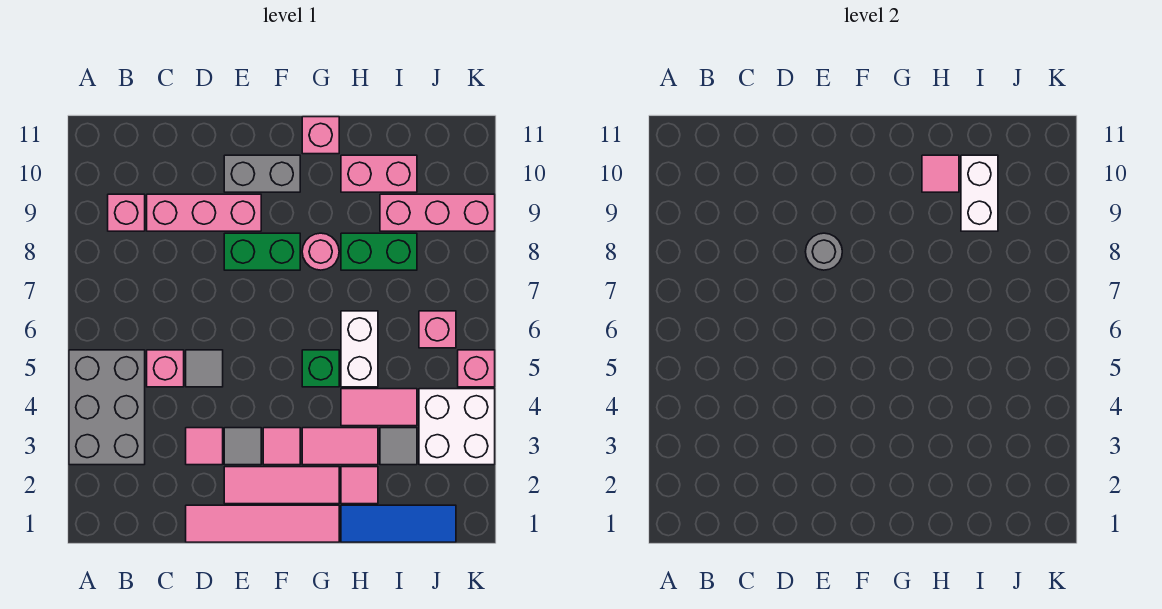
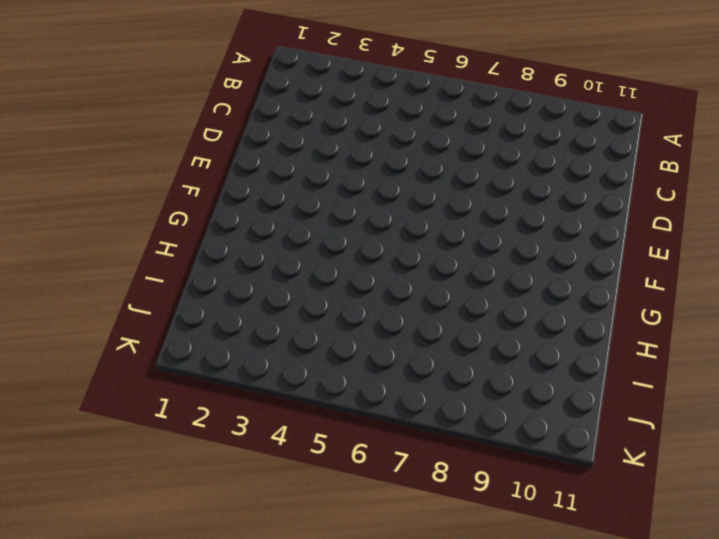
none -> grey brick A3:B5 level 1
none -> pink brick B9 level 1
none -> pink brick C5 level 1
none -> pink brick C9:E9 level 1

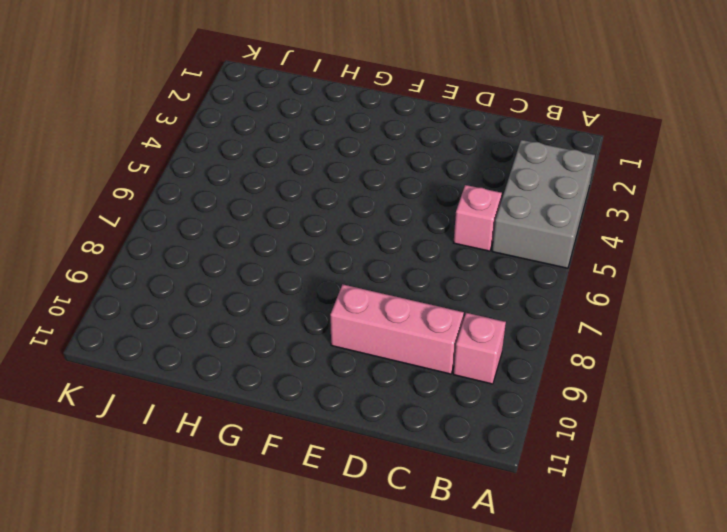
none -> pink tile D1:G1 level 1
none -> pink tile D3 level 1
none -> grey tile D5 level 1
none -> pink tile E2:G2 level 1

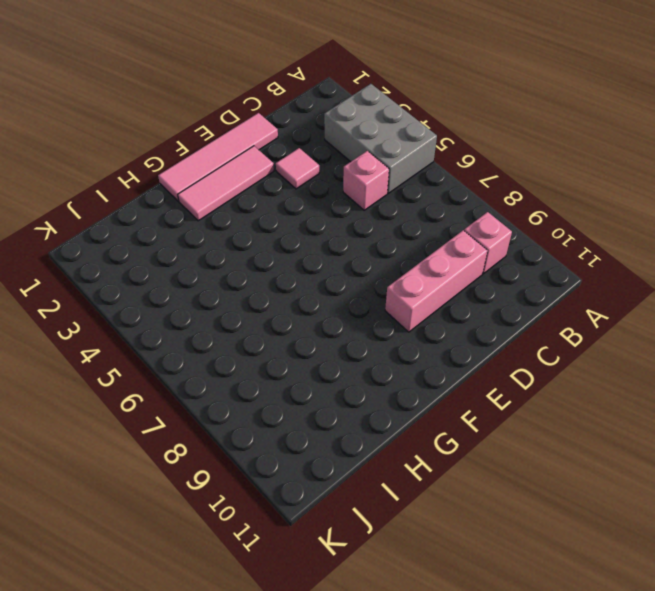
none -> grey tile D5 level 1
none -> grey tile E3 level 1
none -> green brick E8:F8 level 1
none -> grey brick E10:F10 level 1

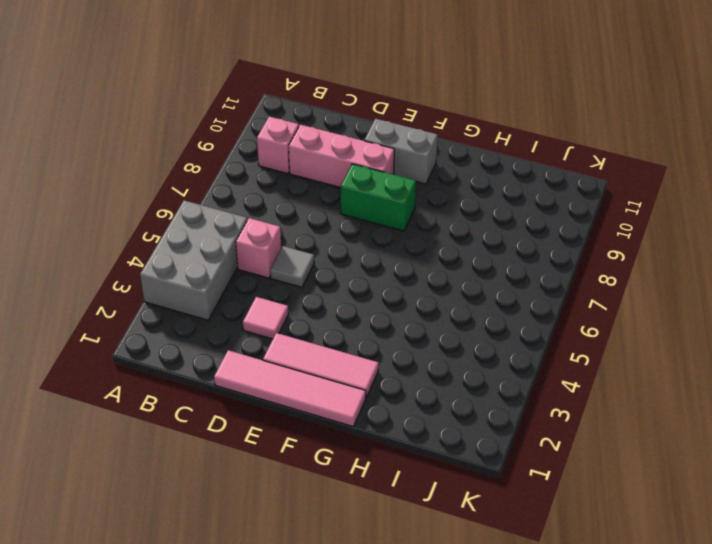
none -> grey tile E3 level 1
none -> pink tile F3 level 1
none -> pink tile G3:H3 level 1
none -> green brick G5 level 1

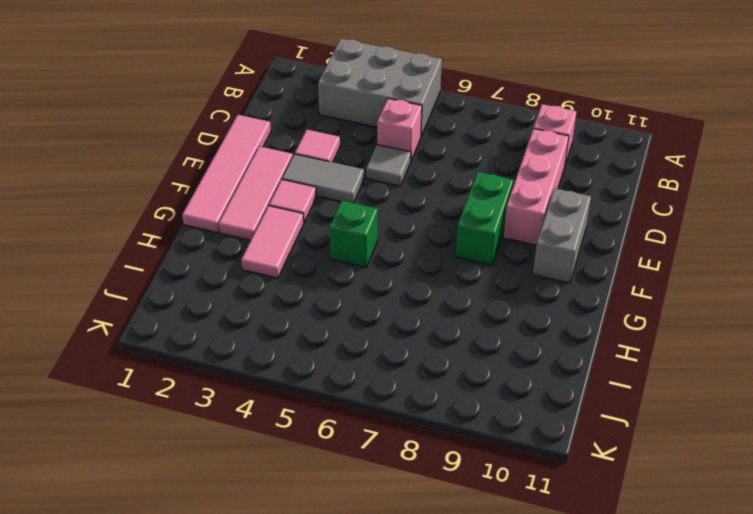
grey tile E3:E4 level 1 -> grey tile E3 level 1
none -> pink round brick G8 level 1
none -> pink brick G11 level 1
none -> blue tile H1:J1 level 1
none -> pink tile H2 level 1

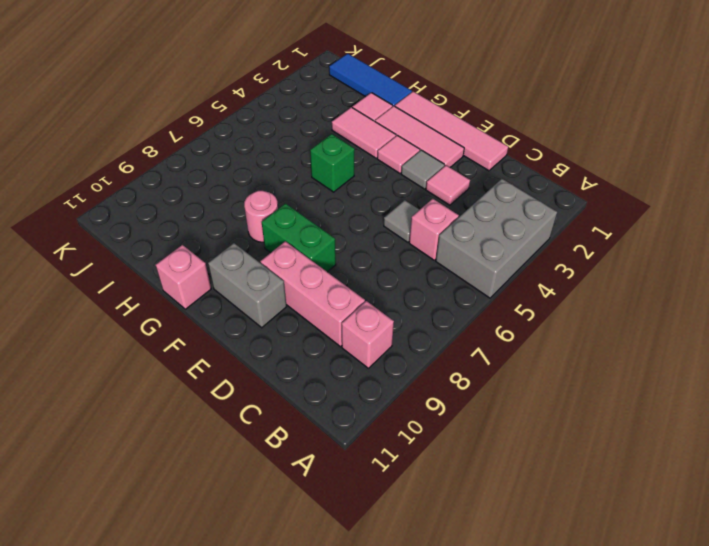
none -> pink tile H4:I4 level 1
none -> white brick H5:H6 level 1
none -> green brick H8:I8 level 1
none -> pink brick H10:I10 level 1

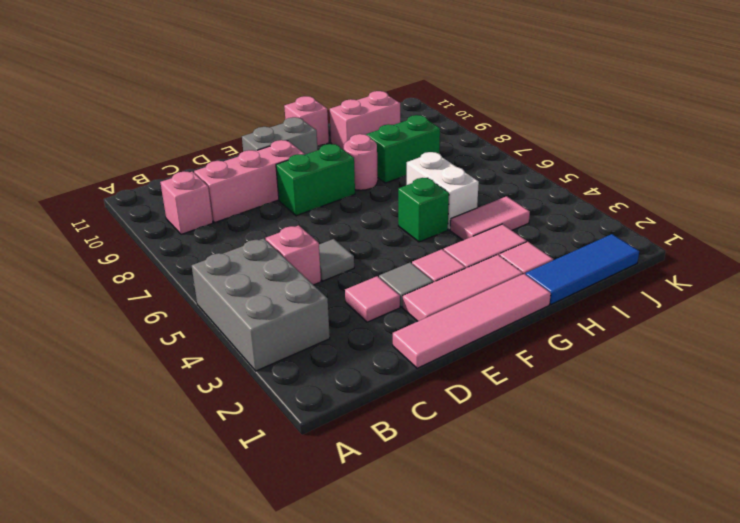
none -> grey tile I3 level 1
none -> pink brick I9:K9 level 1
none -> white brick J3:K4 level 1
none -> pink brick J6 level 1

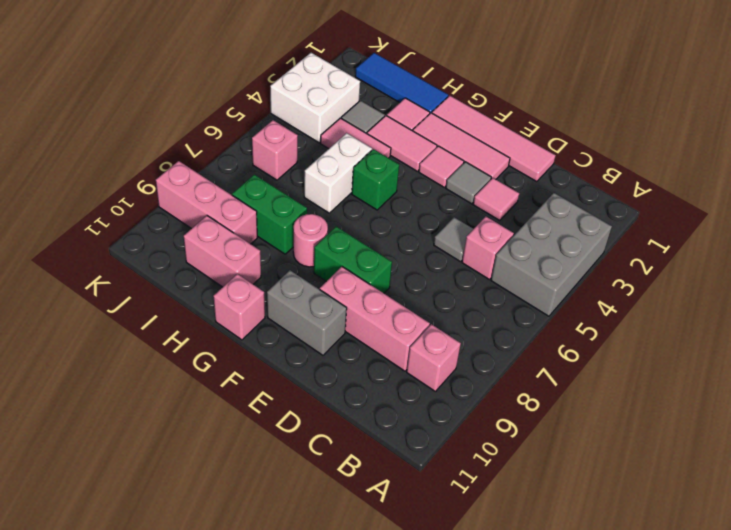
none -> pink brick K5 level 1
none -> grey round brick E8 level 2
none -> pink tile H10 level 2
none -> white brick I9:I10 level 2

